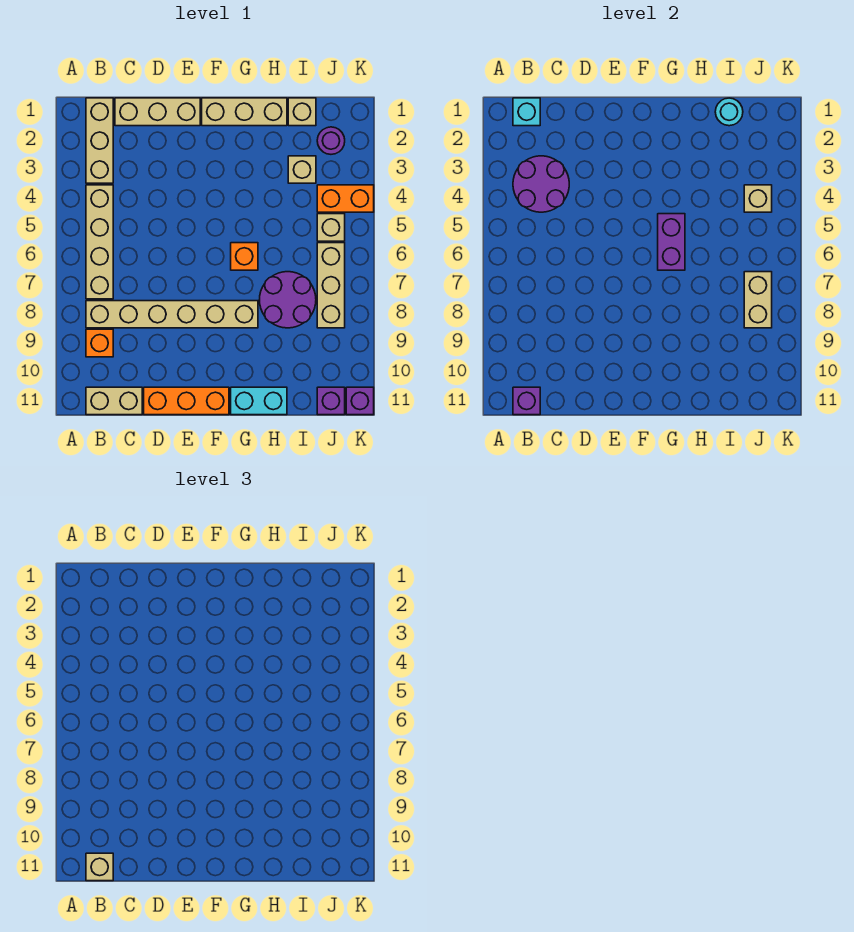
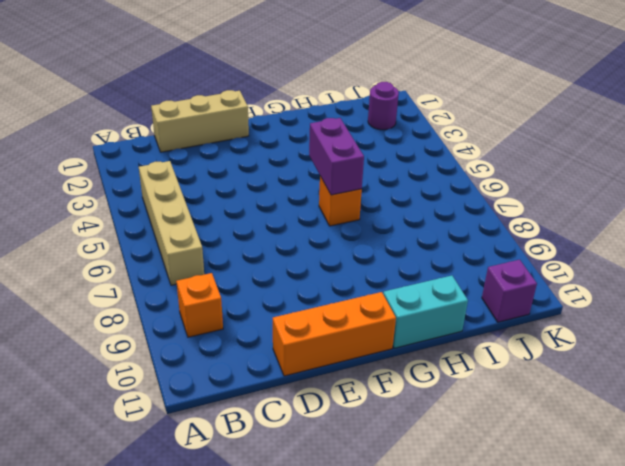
none -> tan brick B1:B3 level 1
none -> tan brick B8:G8 level 1
none -> tan brick B11:C11 level 1

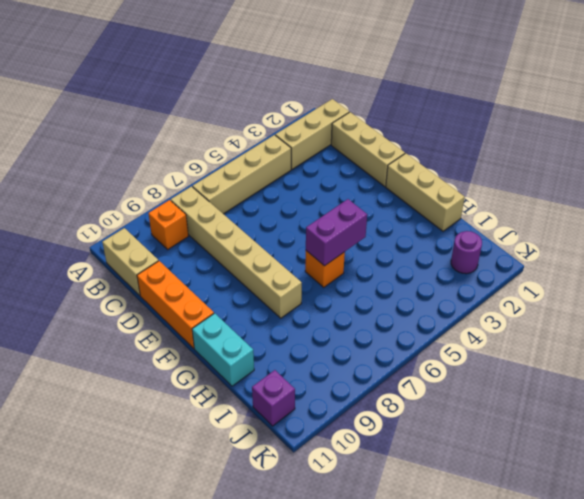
none -> purple round brick H7:I8 level 1
none -> tan brick I1 level 1
none -> tan brick I3 level 1

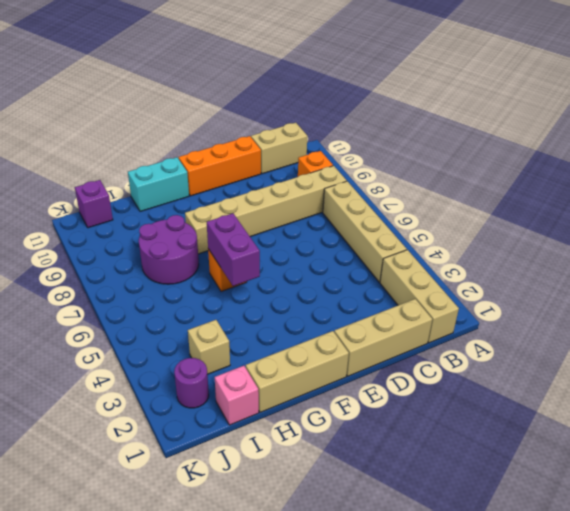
pink brick I1 level 1 -> tan brick I1 level 1
none -> orange brick J4:K4 level 1
none -> tan brick J5 level 1
none -> tan brick J6:J8 level 1

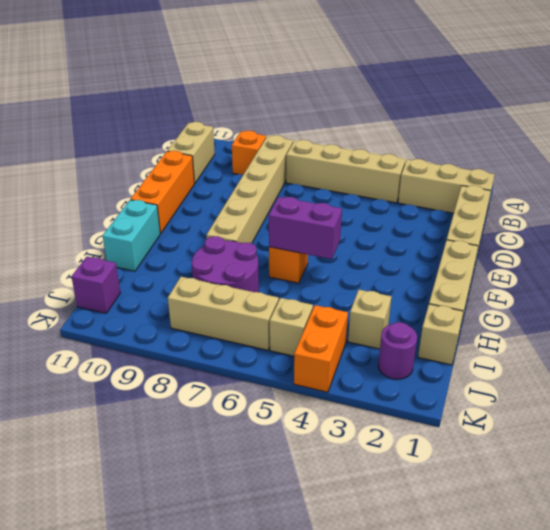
none -> purple brick K11 level 1
none -> cyan brick B1 level 2
none -> purple round brick B3:C4 level 2

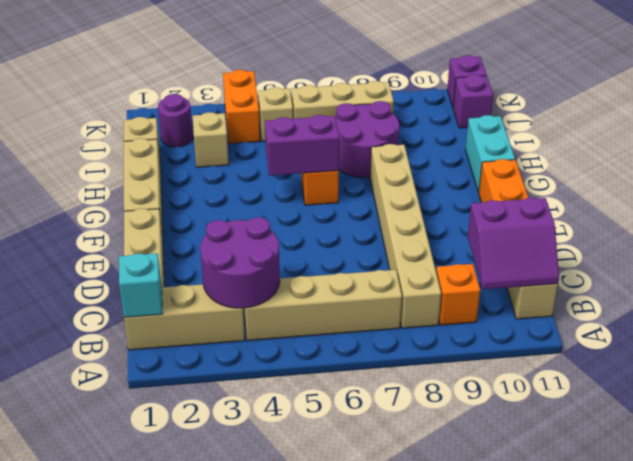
purple slope B10:C11 level 2 top C -> purple brick B11 level 2
none -> cyan round brick I1 level 2
none -> tan brick J4 level 2
none -> tan brick J7:J8 level 2

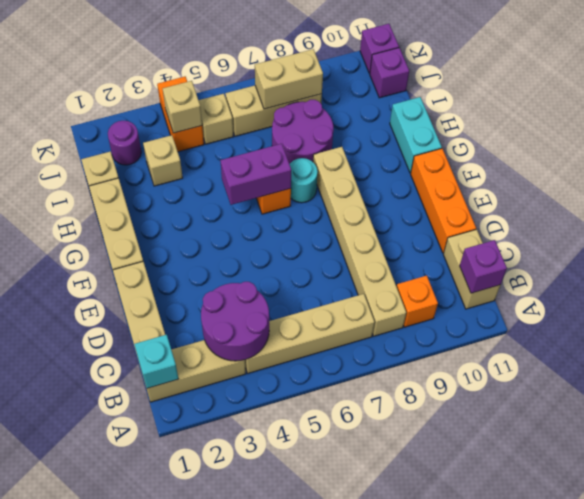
cyan round brick G7 level 1 -> cyan round brick I1 level 2
none -> tan brick B11 level 3

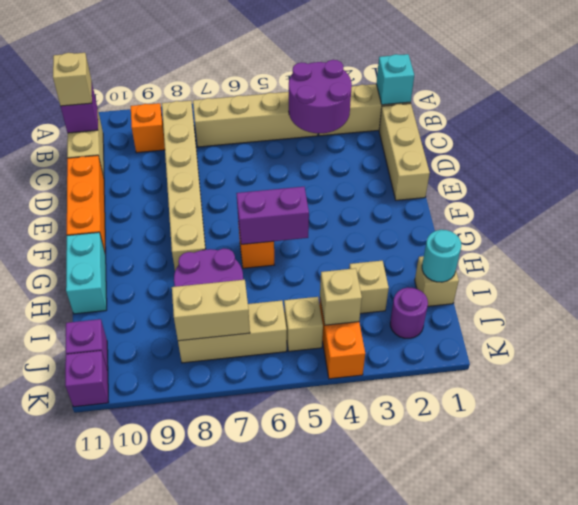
none -> tan brick F1:H1 level 1

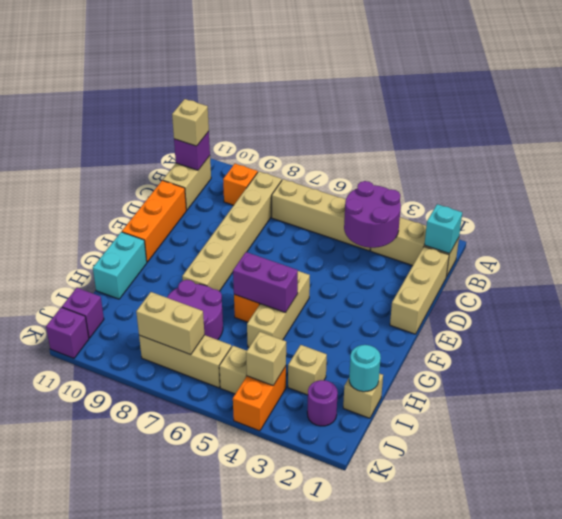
tan brick F5:H5 level 1 -> tan brick F1:H1 level 1

